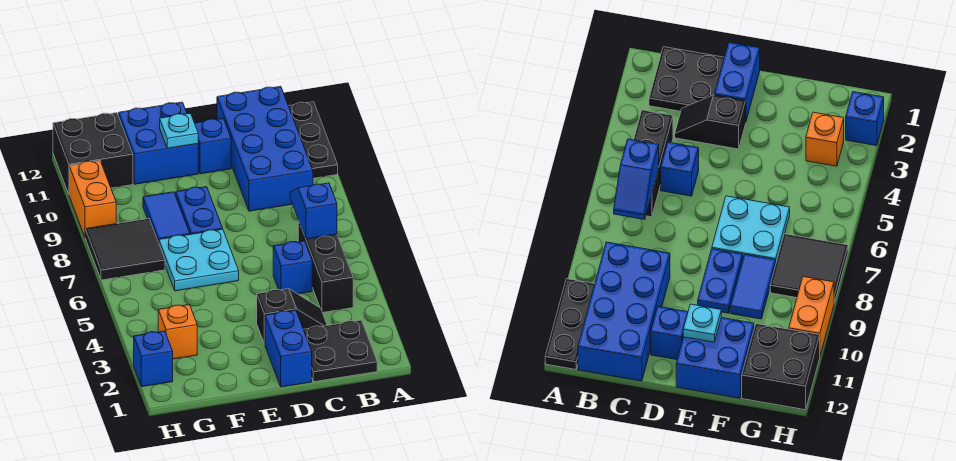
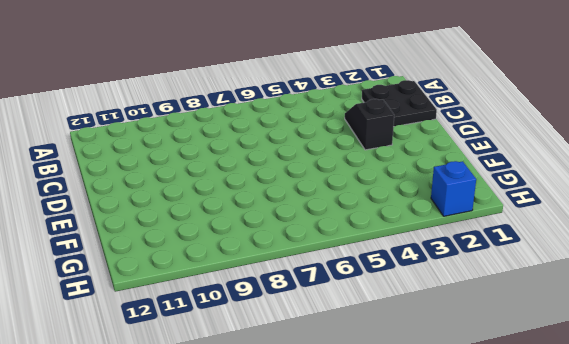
none -> black plate A10:A12 level 1
none -> black brick B4:B6 level 1
none -> blue brick B9:C12 level 1

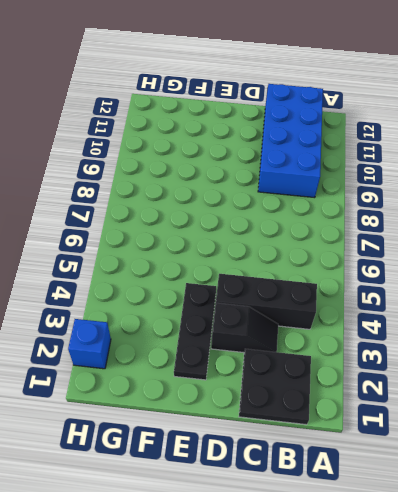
black brick B4:D4 level 1 -> black brick B4:B6 level 1
black plate E2:E4 level 1 -> black plate A10:A12 level 1
none -> blue brick C5 level 1
none -> blue brick D1:D2 level 1
none -> blue brick D11 level 1

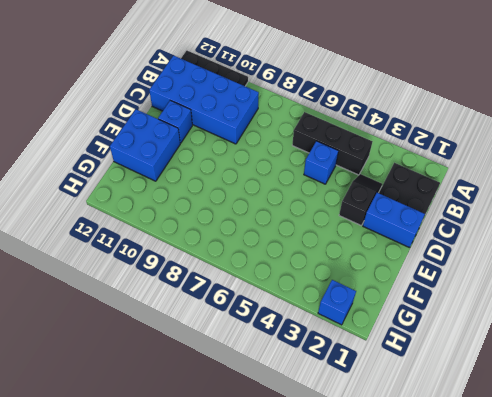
none -> cyan plate E6:F7 level 1
none -> blue plate E8:E9 level 1
none -> blue tile F8:F9 level 1

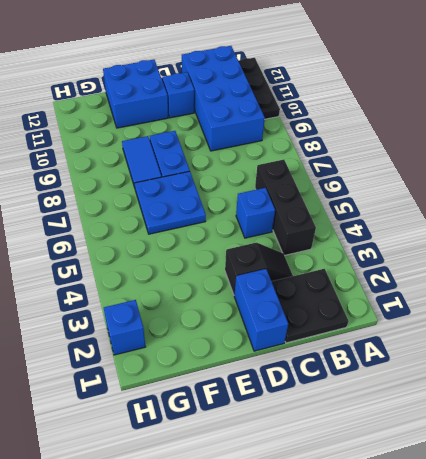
blue plate E6:F7 level 1 -> cyan plate E6:F7 level 1
none -> orange brick G3 level 1
none -> black tile G7:H8 level 1
none -> black brick G11:H12 level 1

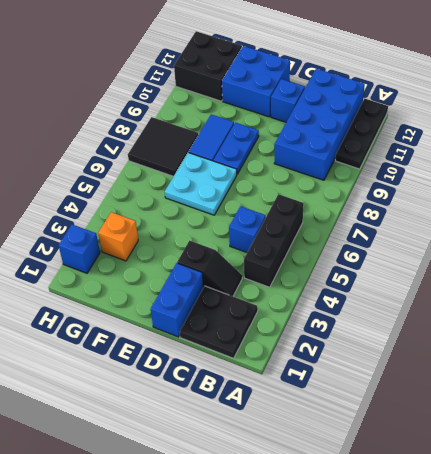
none -> orange brick H9:H10 level 1
none -> blue slope B6:B7 level 2 top 6
none -> cyan plate E11 level 2

